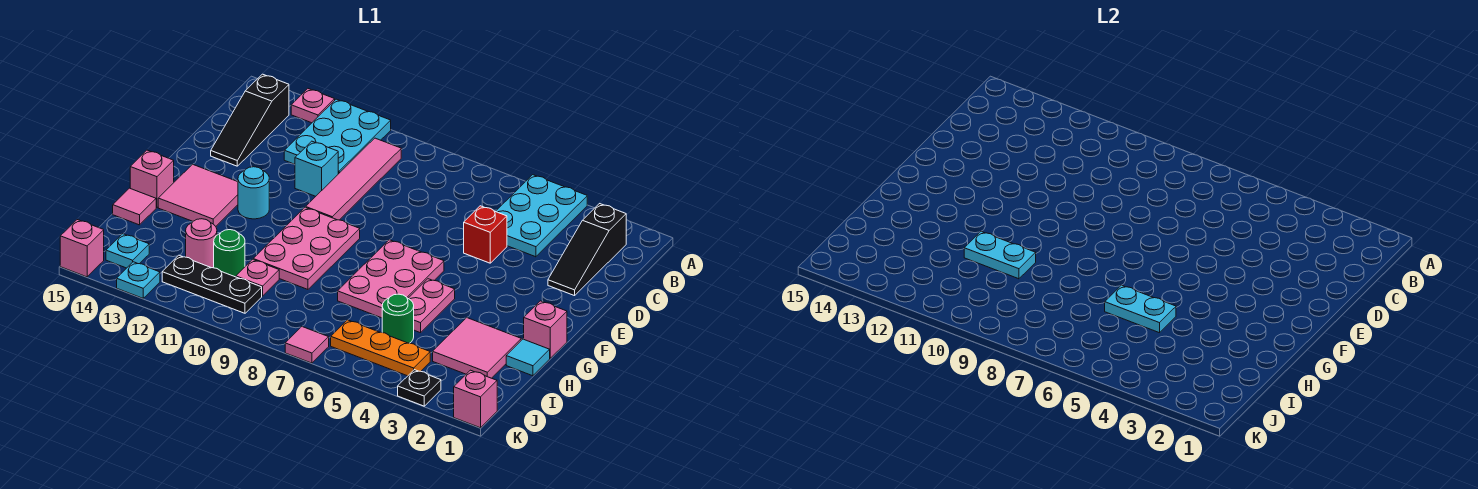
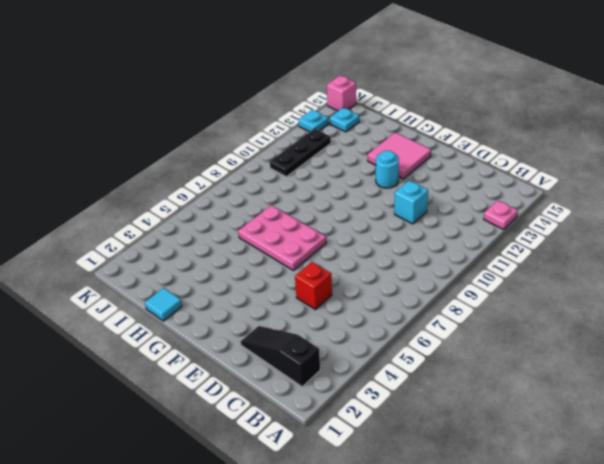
none -> cyan plate A4:C5 level 1
none -> cyan plate A11:C12 level 1
none -> pink tile B10:E10 level 1
none -> black slope B14:D14 level 1 top B

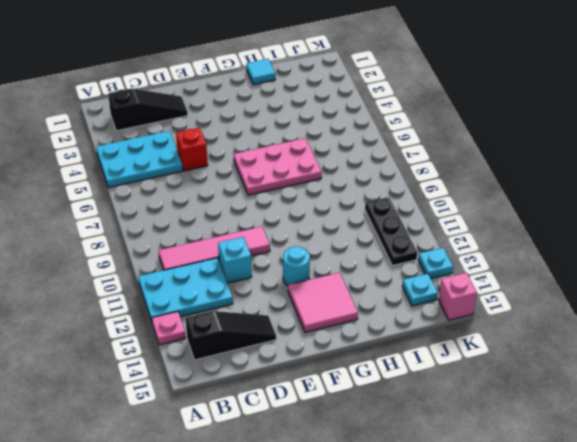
none -> pink plate F9:H10 level 1
none -> pink brick G1 level 1
none -> pink plate G5:H5 level 1
none -> pink brick G15 level 1

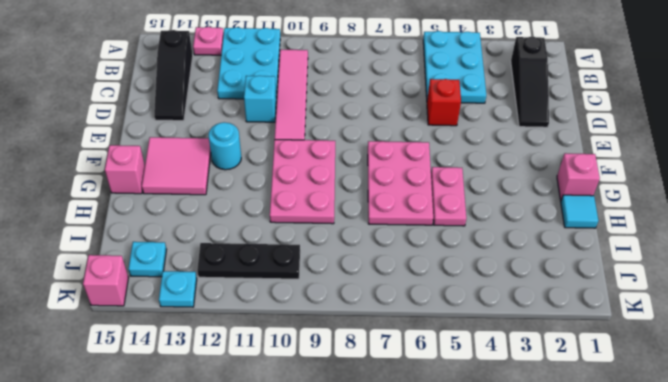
none -> pink tile H2:I3 level 1
none -> pink tile H15 level 1
none -> green round brick I5 level 1
none -> pink plate I10 level 1

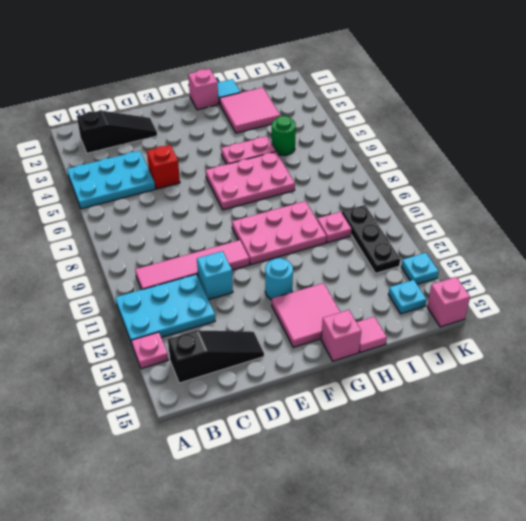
none -> green round brick I11 level 1
none -> pink round brick I12 level 1
none -> orange plate J4:J6 level 1
none -> pink brick K1 level 1

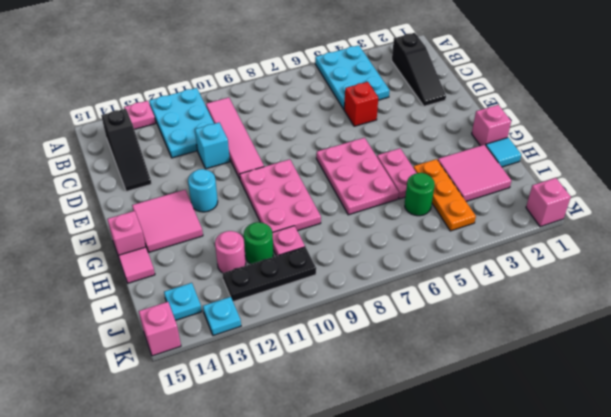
orange plate H4:J4 level 1 -> orange plate J4:J6 level 1
none -> black plate K3 level 1
none -> pink tile K7 level 1
none -> cyan plate H5:H6 level 2
none -> cyan plate H10:H11 level 2

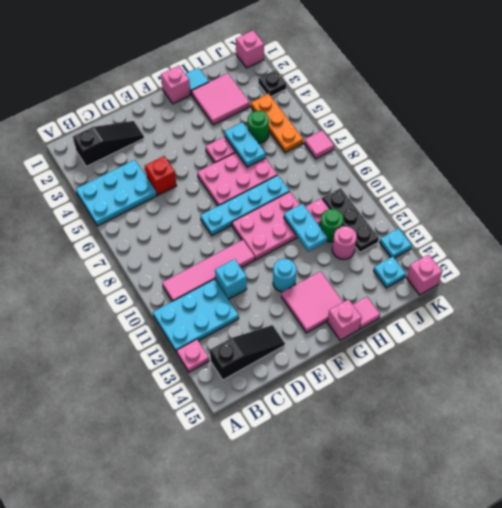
cyan plate E8:H8 level 1 -> none

